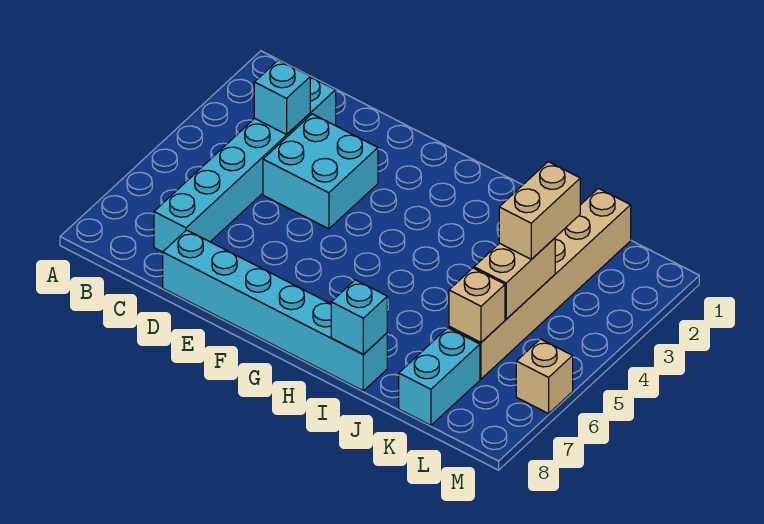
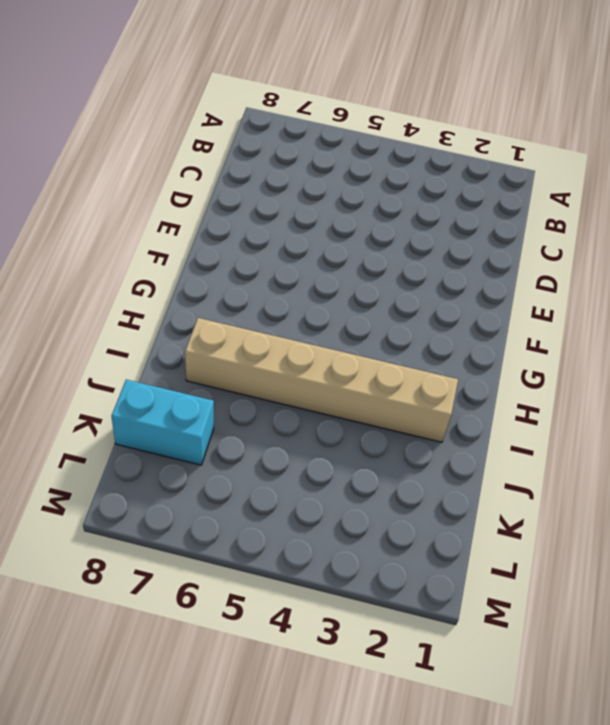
tan brick I2:I7 level 1 -> tan brick K1:K6 level 1
none -> cyan brick C2:C7 level 1
none -> cyan brick D3:E4 level 1

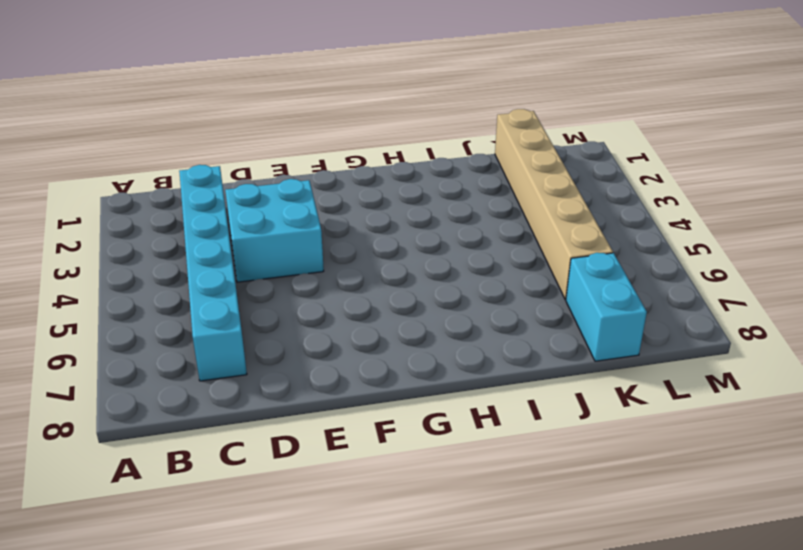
none -> cyan brick D8:I8 level 1
none -> tan brick M6 level 1

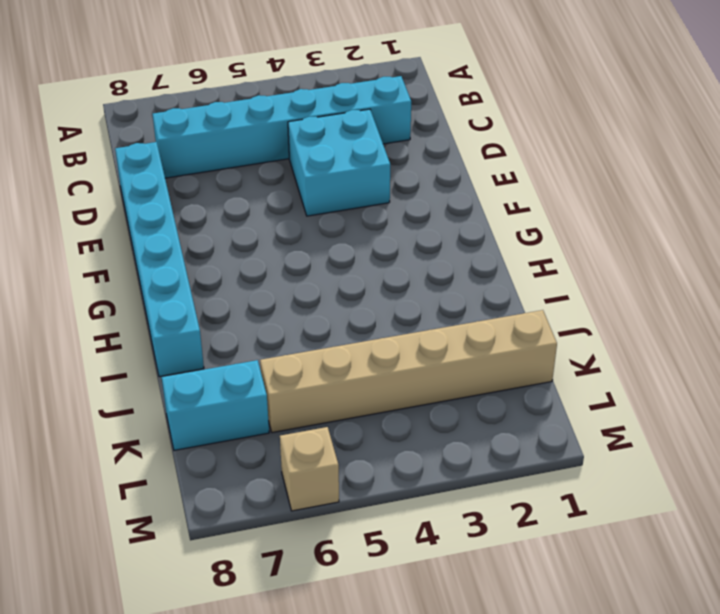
none -> cyan brick C3 level 2
none -> cyan brick I8 level 2

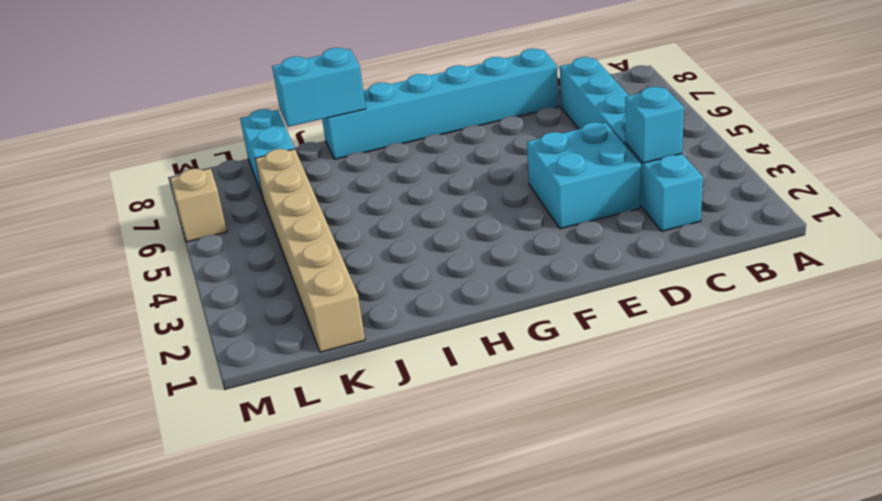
cyan brick I8:J8 level 2 -> cyan brick I8 level 2
none -> tan brick K4:K5 level 2
none -> tan brick K6 level 2

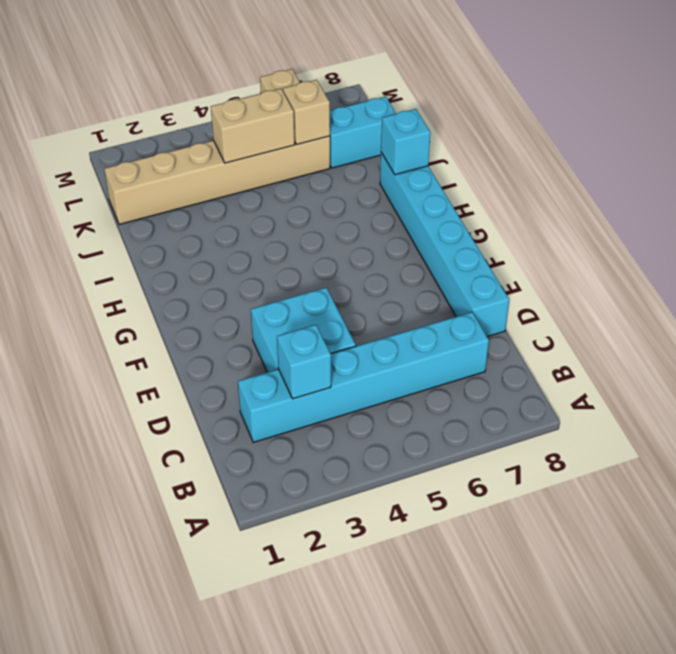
none -> tan brick K3:K4 level 3

